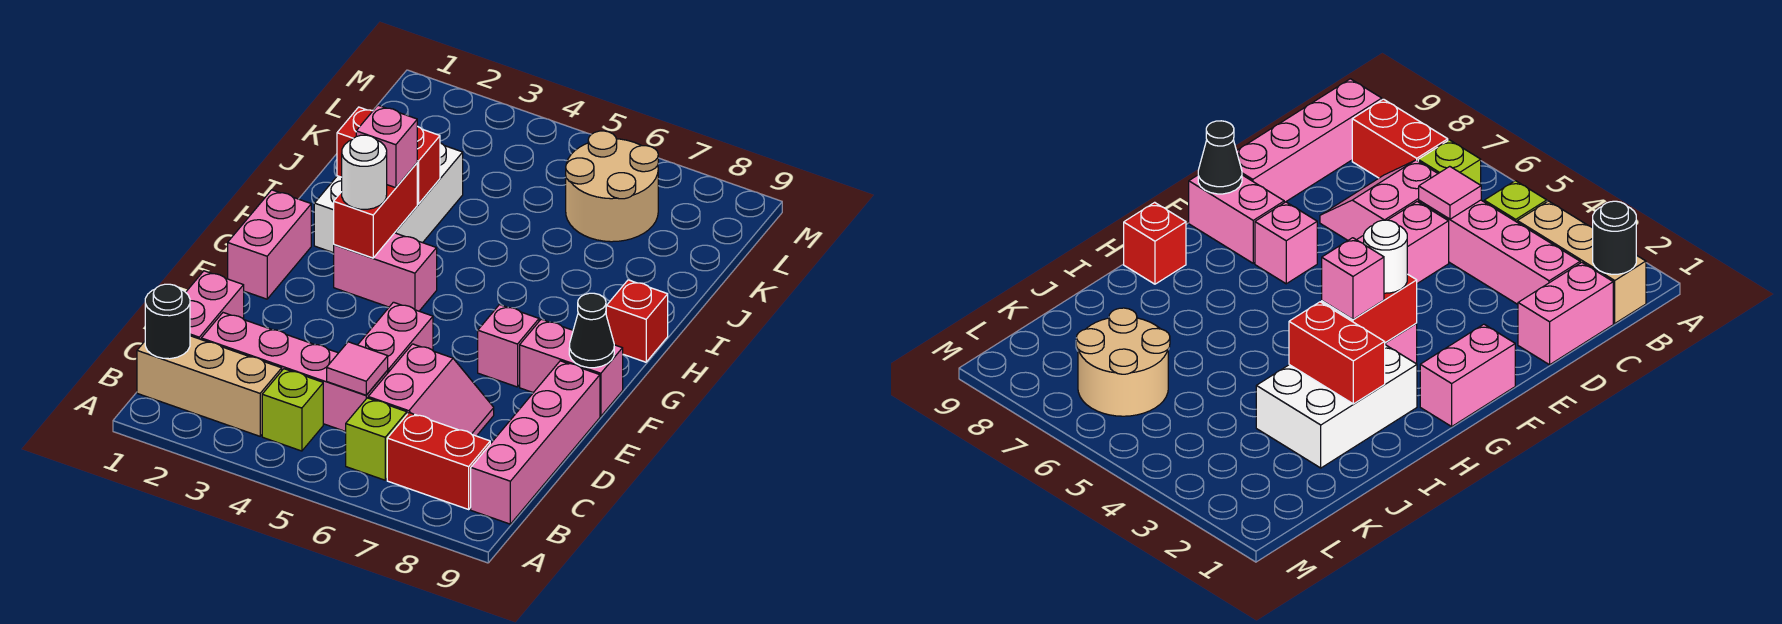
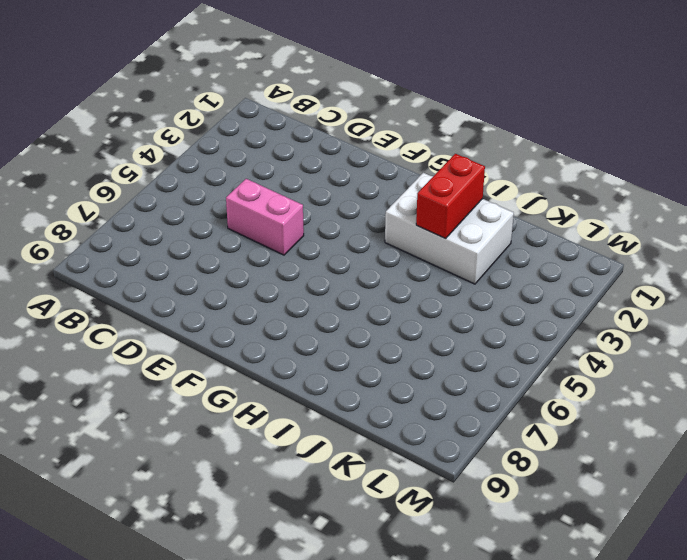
none -> tan brick B1:B3 level 1
none -> lime brick B4 level 1
none -> lime brick B6 level 1

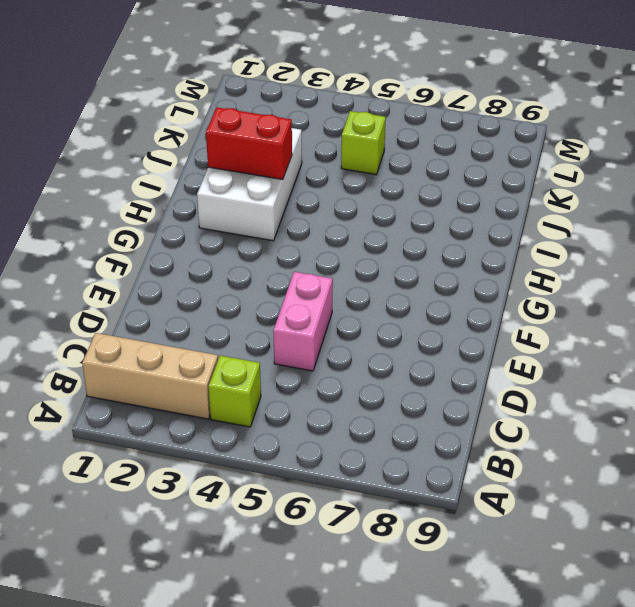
lime brick K5 level 1 -> lime brick B6 level 1
none -> red brick B7:B8 level 1
none -> pink brick B9:E9 level 1
none -> pink brick C1:D1 level 1

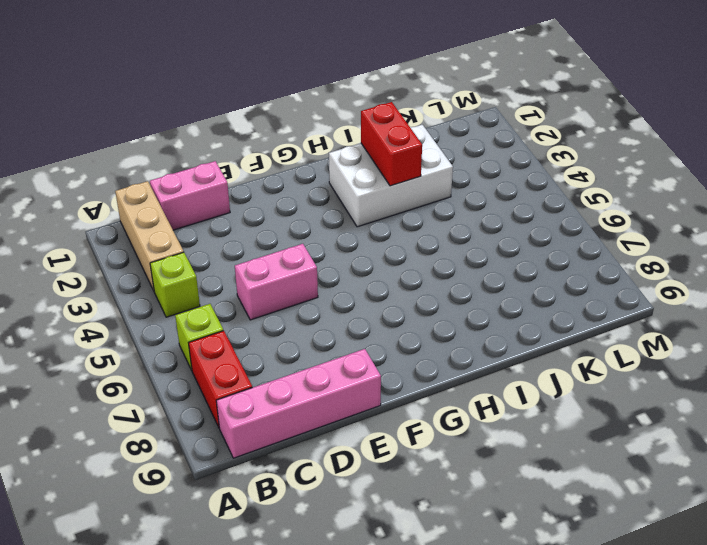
none -> pink brick C2:C5 level 1
none -> pink slope C6:D7 level 1 top 6
none -> pink brick F1:G1 level 1

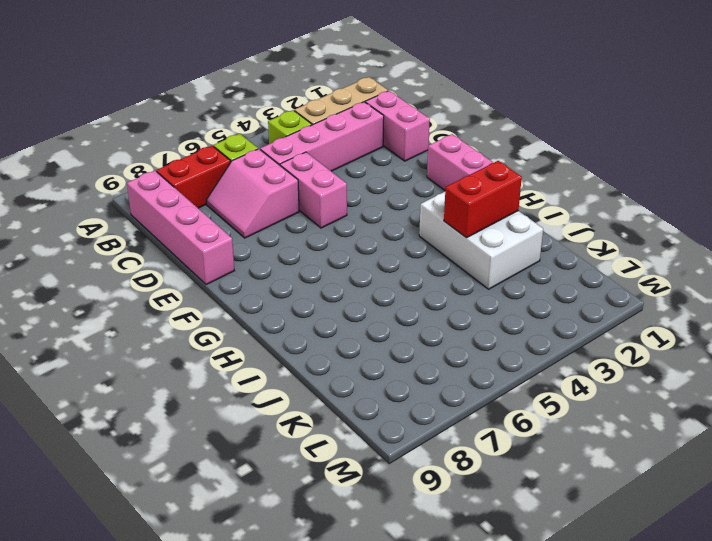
none -> pink brick F7 level 1
none -> pink brick F8:F9 level 1
none -> pink brick G3:G4 level 1

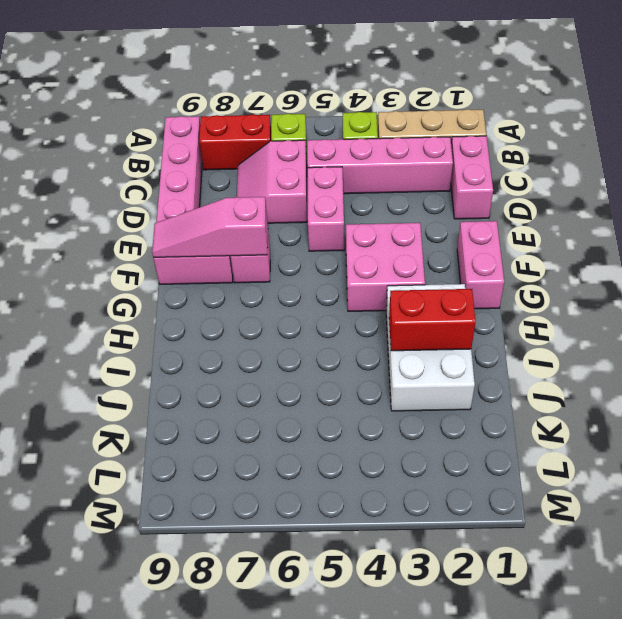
pink brick F3:G4 level 1 -> pink brick G3:G4 level 1
pink slope F7:F9 level 2 top 7 -> black cone F9 level 2
none -> red brick H9 level 1
none -> tan round brick K6:L7 level 1
none -> black round brick B1 level 2

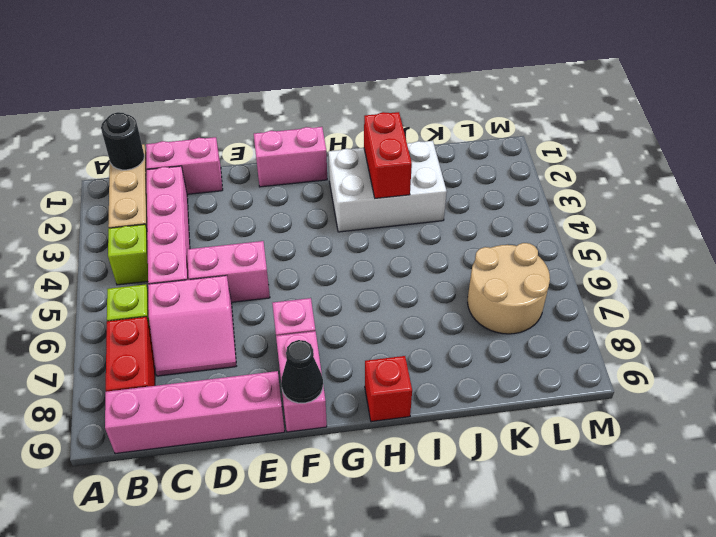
none -> pink brick G3:G4 level 1
none -> pink tile C5 level 2
none -> red brick G3:H3 level 2

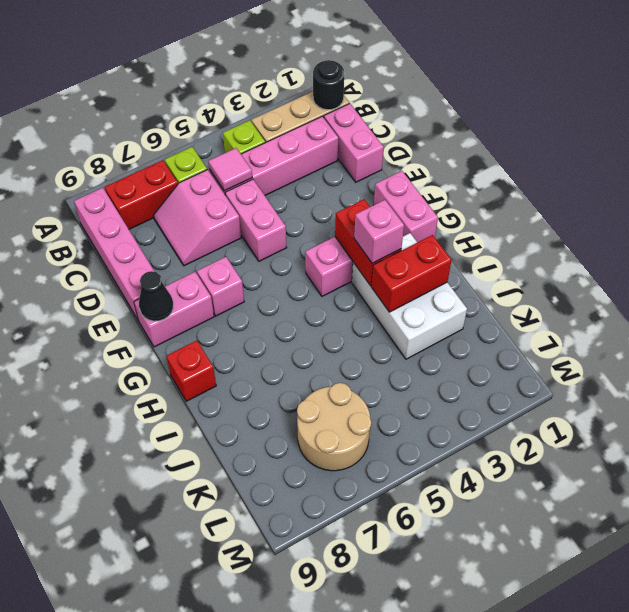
none -> white round brick G3 level 3

